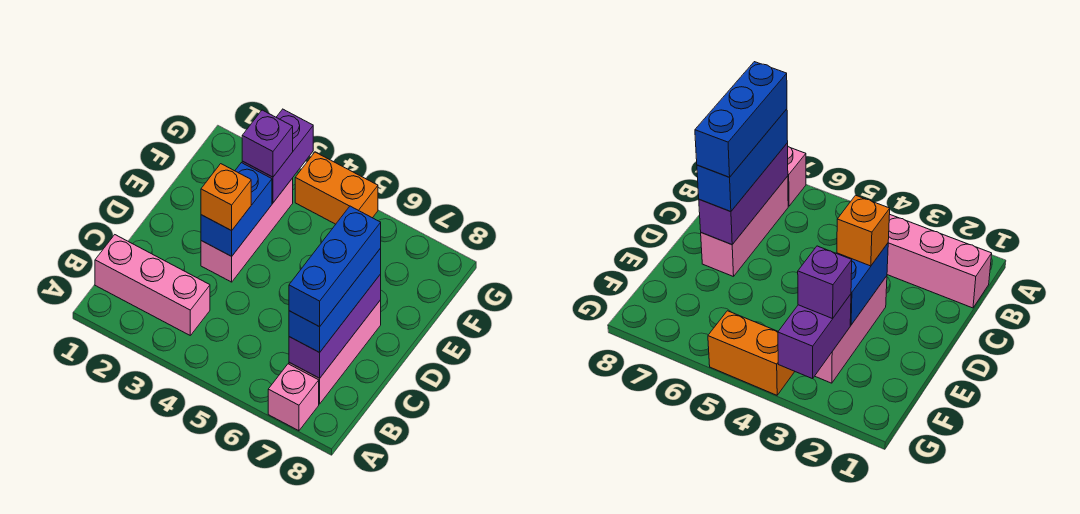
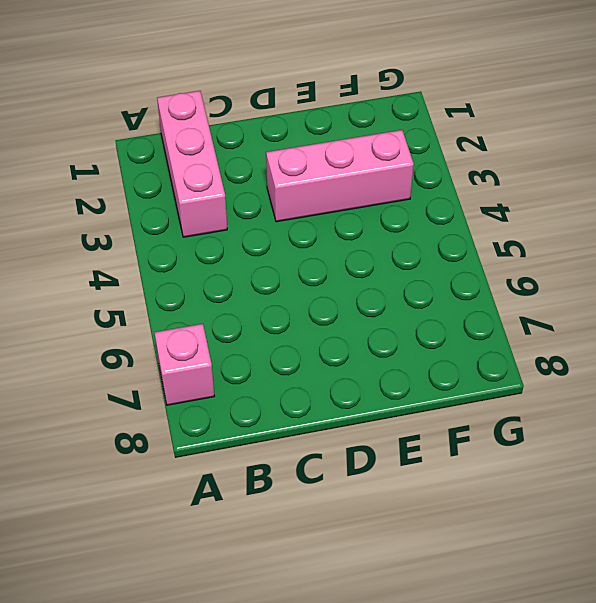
none -> pink brick B7:D7 level 1
none -> orange brick G4:G5 level 1
none -> purple brick B7:D7 level 2

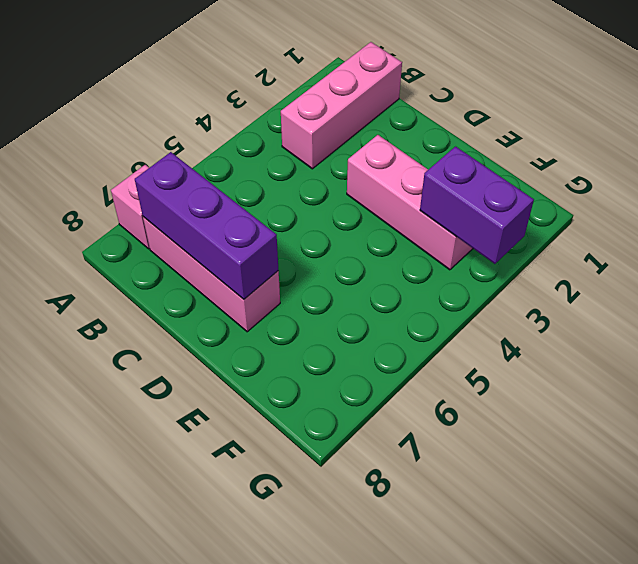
none -> orange brick G4:G5 level 1
none -> blue brick D3:E3 level 2
none -> blue brick B7:D7 level 3

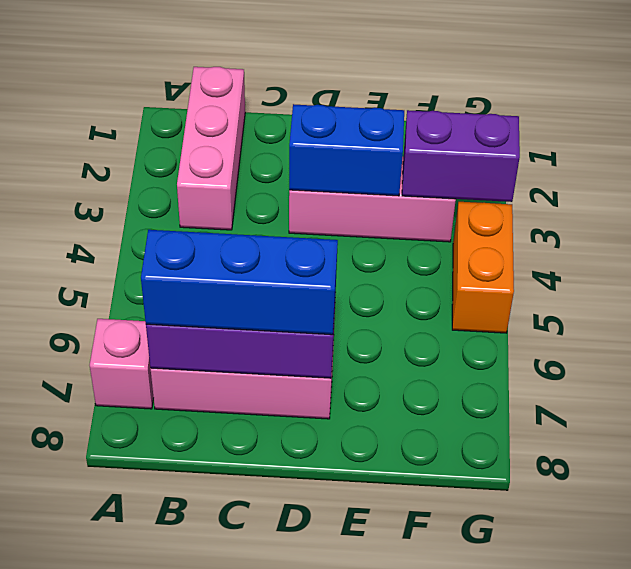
none -> orange brick D3 level 3
none -> purple brick F3 level 3
none -> blue brick B7:D7 level 4

